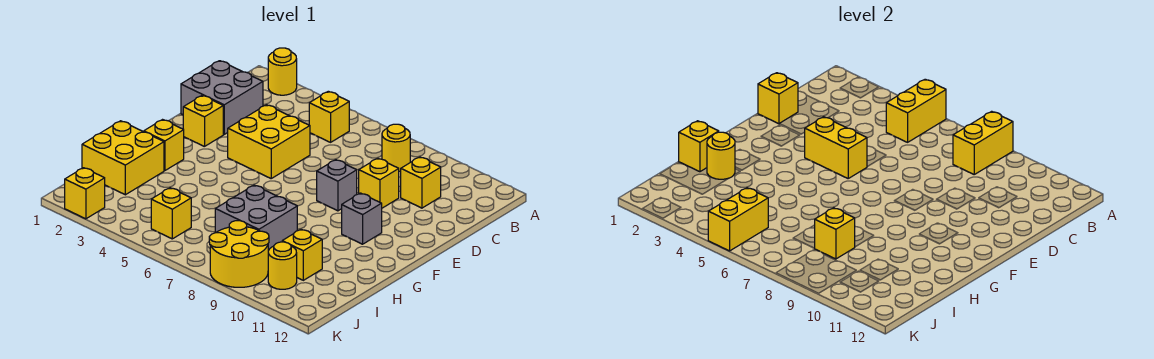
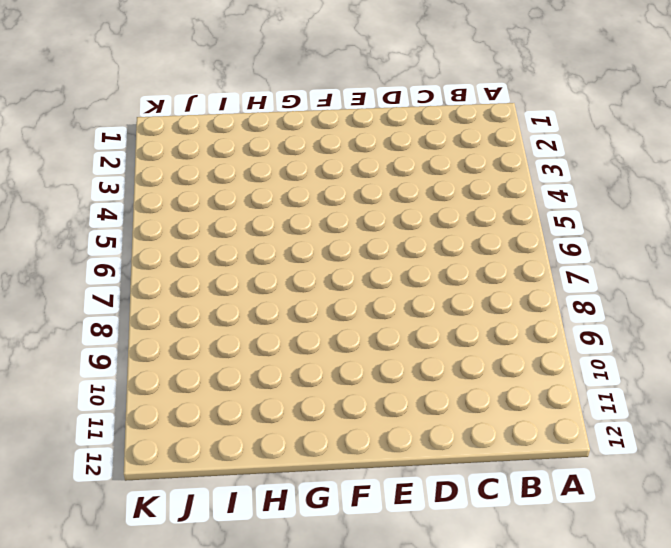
none -> yellow round brick A2 level 1
none -> yellow brick B5 level 1
none -> yellow round brick B8 level 1

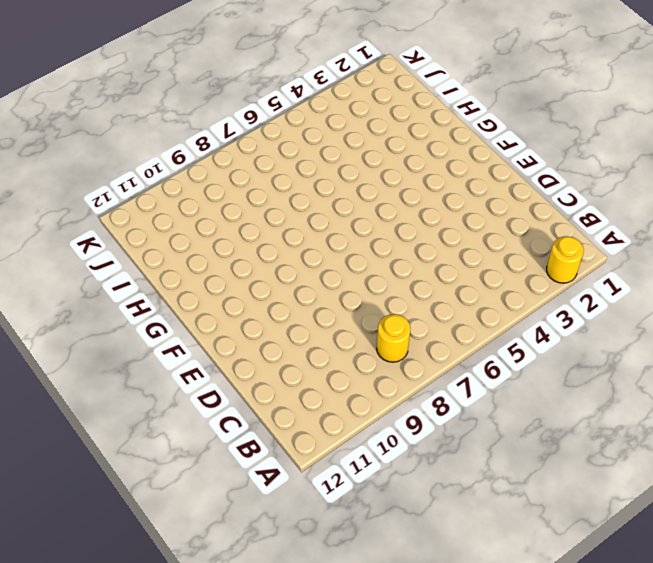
none -> yellow brick B5 level 1
none -> grey brick C1:D2 level 1
none -> yellow brick C10 level 1

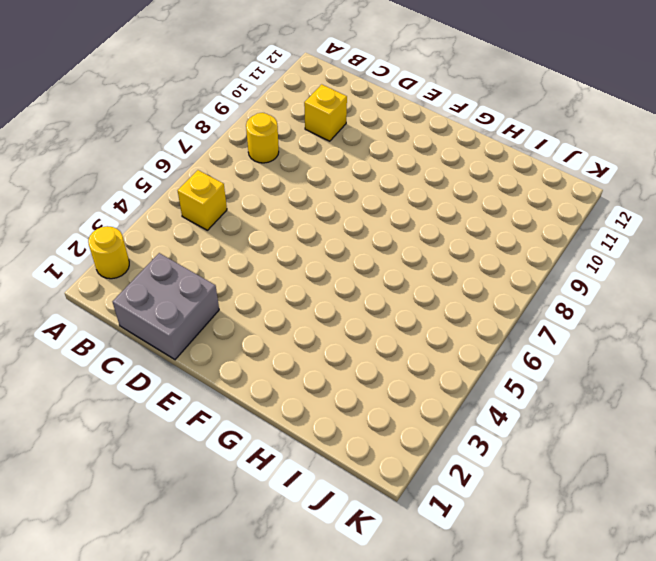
none -> yellow brick D4:E5 level 1
none -> yellow brick D9 level 1
none -> yellow brick E2 level 1

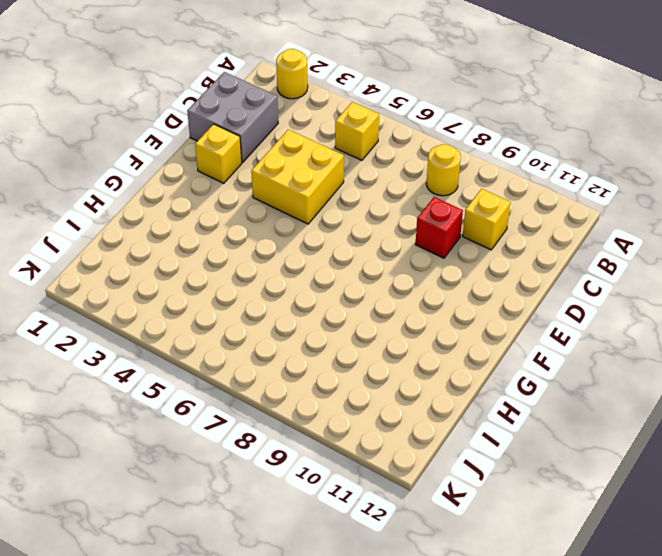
red brick D9 level 1 -> yellow brick D9 level 1
none -> grey brick E8 level 1
none -> grey brick F10 level 1
none -> yellow brick G2 level 1

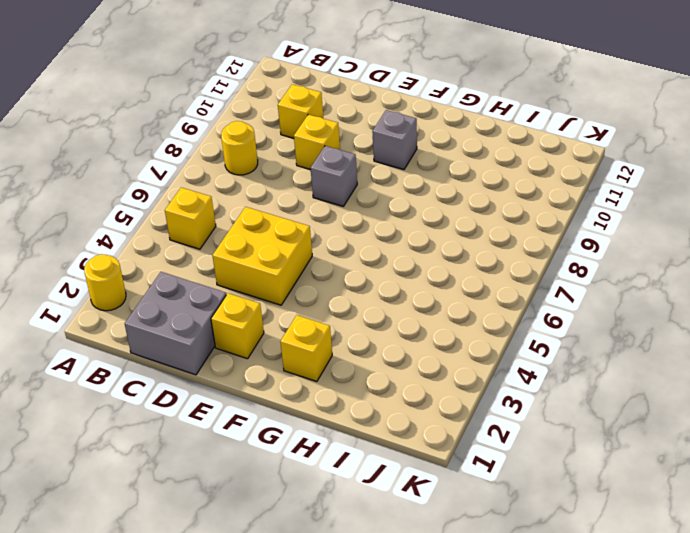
none -> yellow brick H1:I2 level 1
none -> grey brick H7:I8 level 1
none -> yellow brick I10 level 1

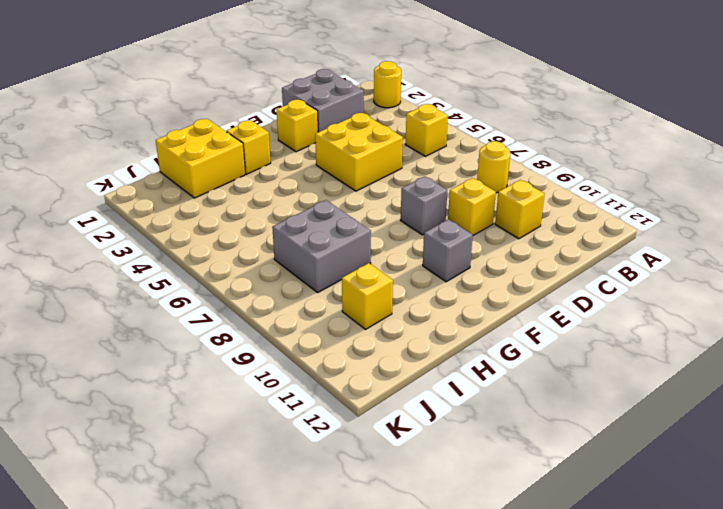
none -> yellow brick J5 level 1
none -> yellow round brick J8:K9 level 1
none -> yellow round brick J10 level 1

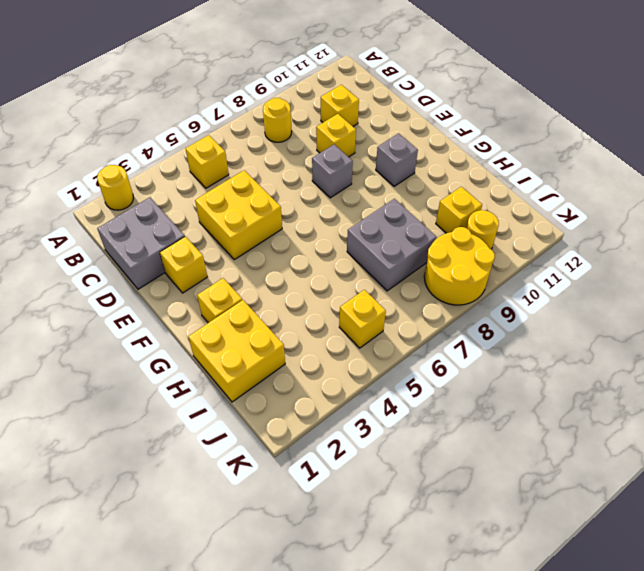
none -> yellow brick K2 level 1
none -> yellow brick A5:B5 level 2
none -> yellow brick A8:B8 level 2

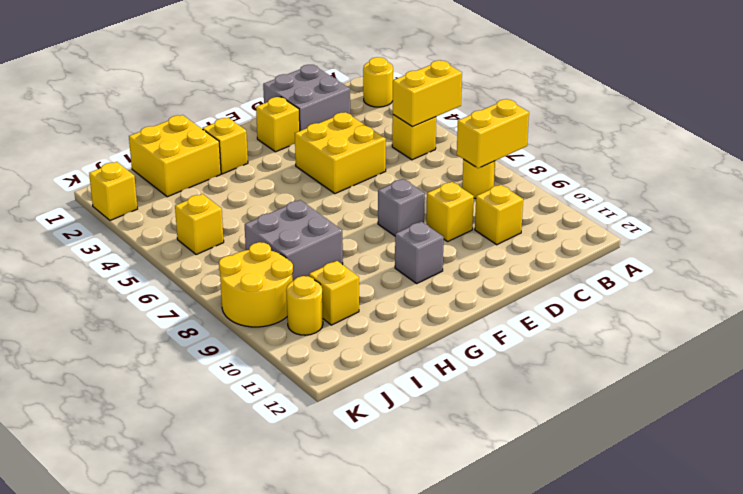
none -> yellow brick D1 level 2
none -> yellow brick E4:E5 level 2
none -> yellow brick H1 level 2

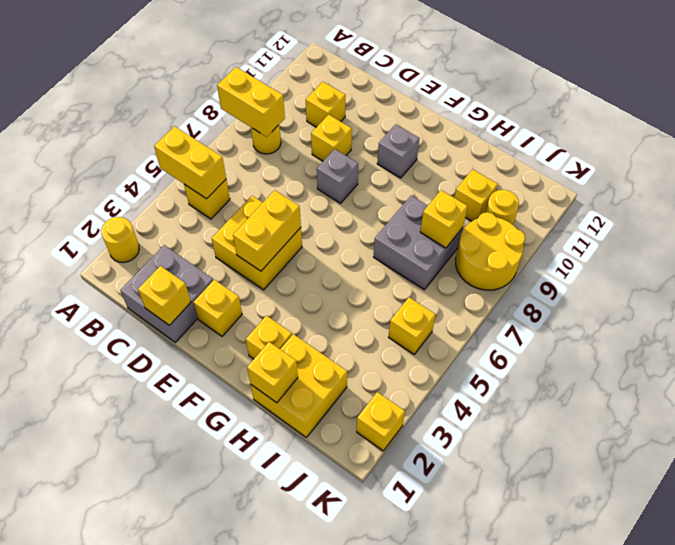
none -> yellow round brick H2 level 2
none -> yellow brick J5:K5 level 2

